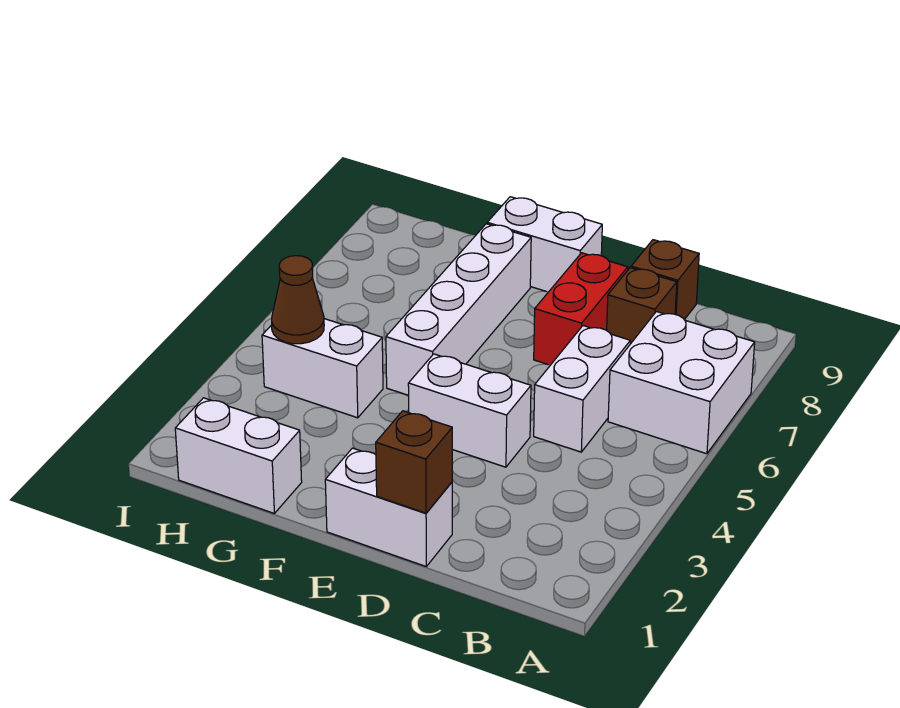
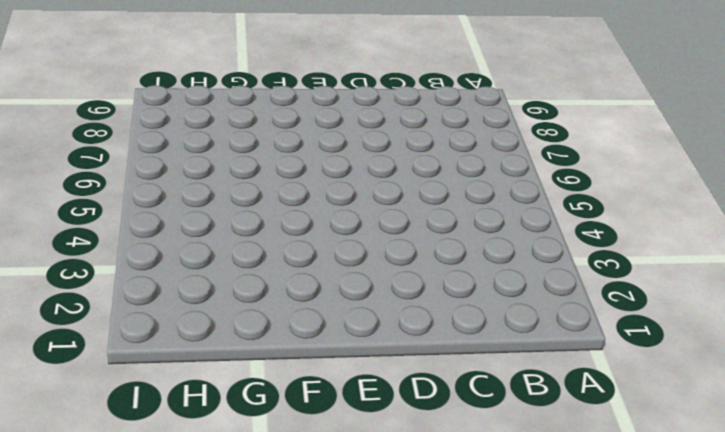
none -> white brick A6:B7 level 1
none -> white brick C5:C6 level 1
none -> brown brick C8 level 1

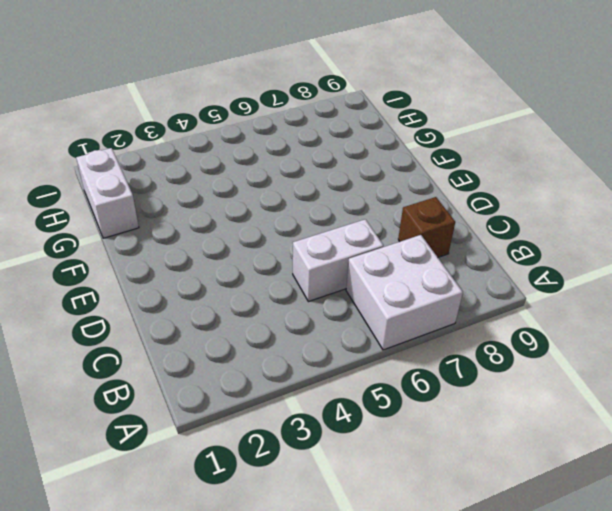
none -> brown brick C9 level 1
none -> white brick D1:E1 level 1
none -> white brick D4:E4 level 1

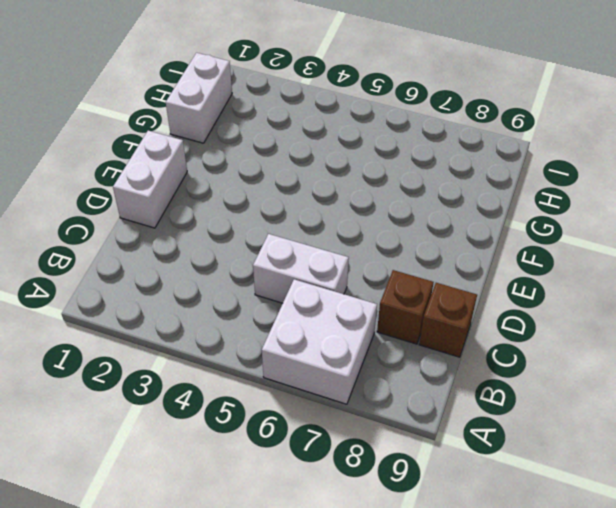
none -> white brick D4:E4 level 1
none -> red brick D7:D8 level 1
none -> white brick E9:F9 level 1

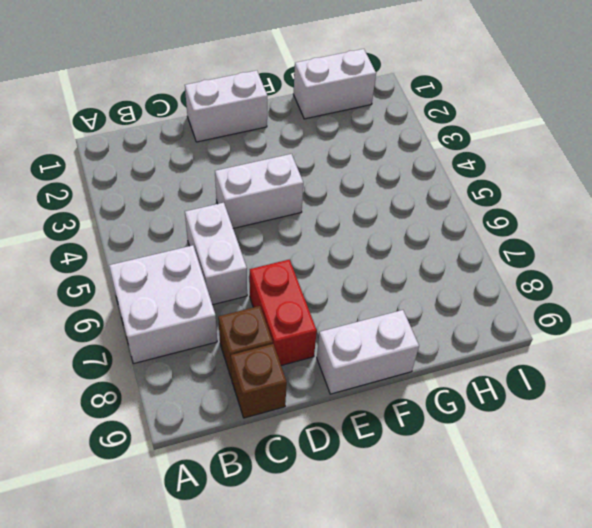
none -> white brick F5:F8 level 1
none -> white brick G4:H4 level 1
none -> brown brick D1 level 2

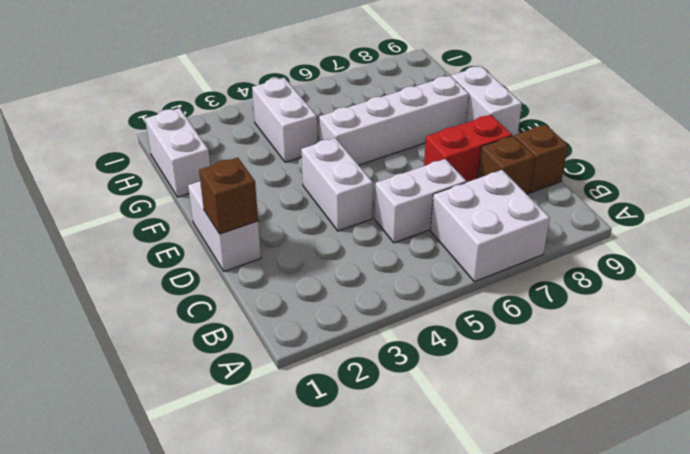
none -> brown cone H4 level 2

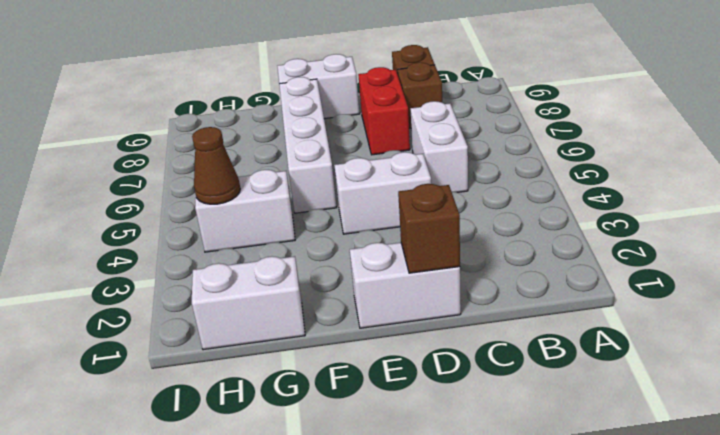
none -> white brick A6:B7 level 1

